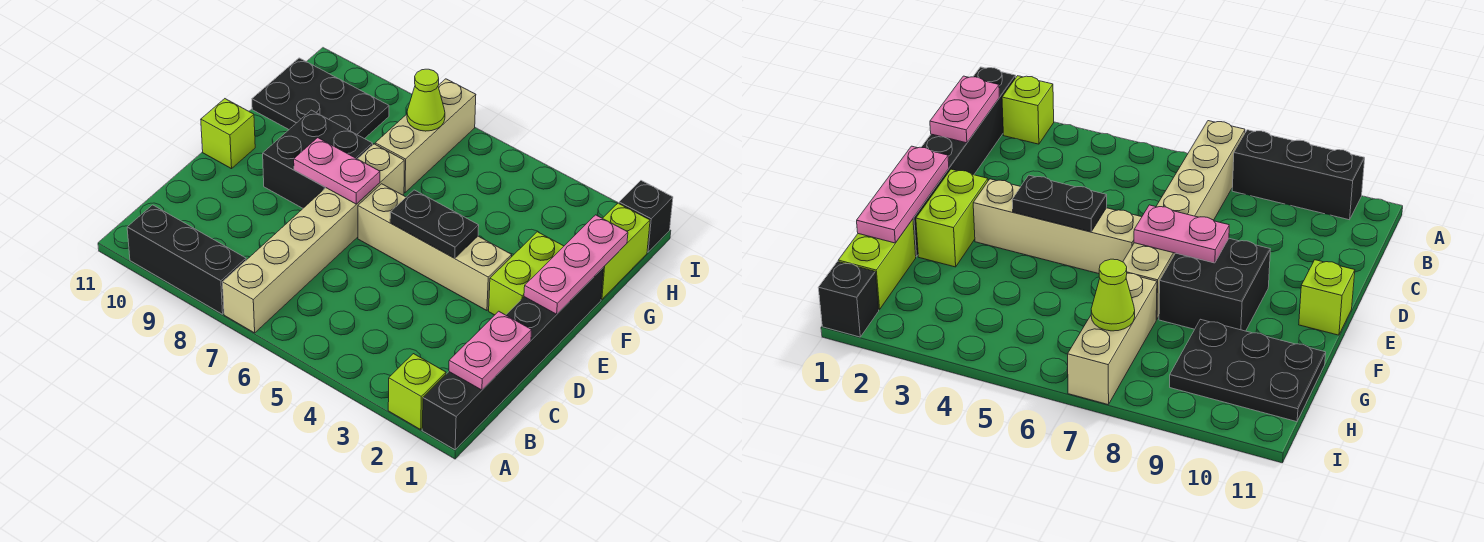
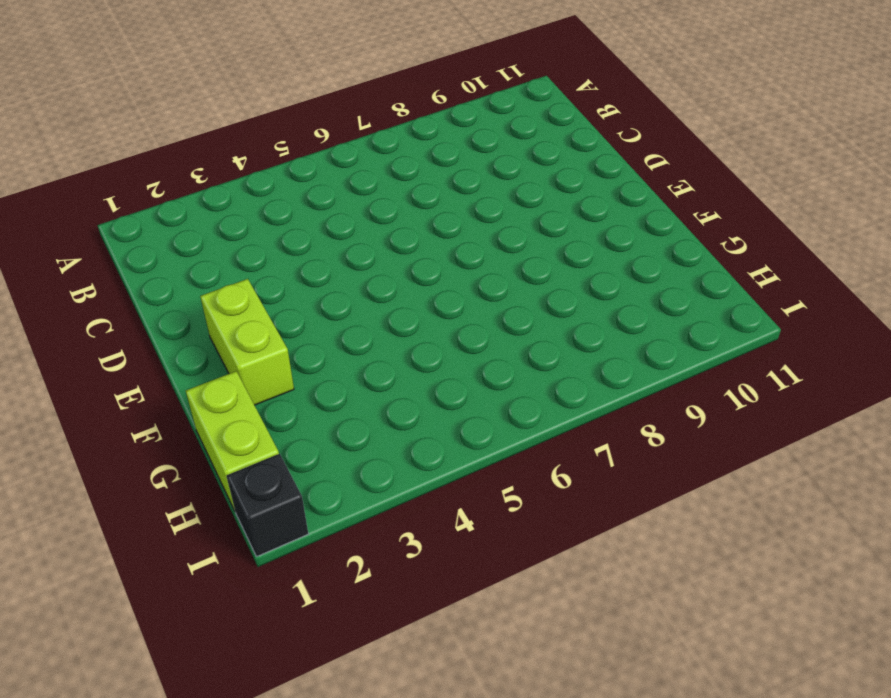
none -> black brick A1:F1 level 1
none -> lime brick A2 level 1
none -> tan brick A7:F7 level 1

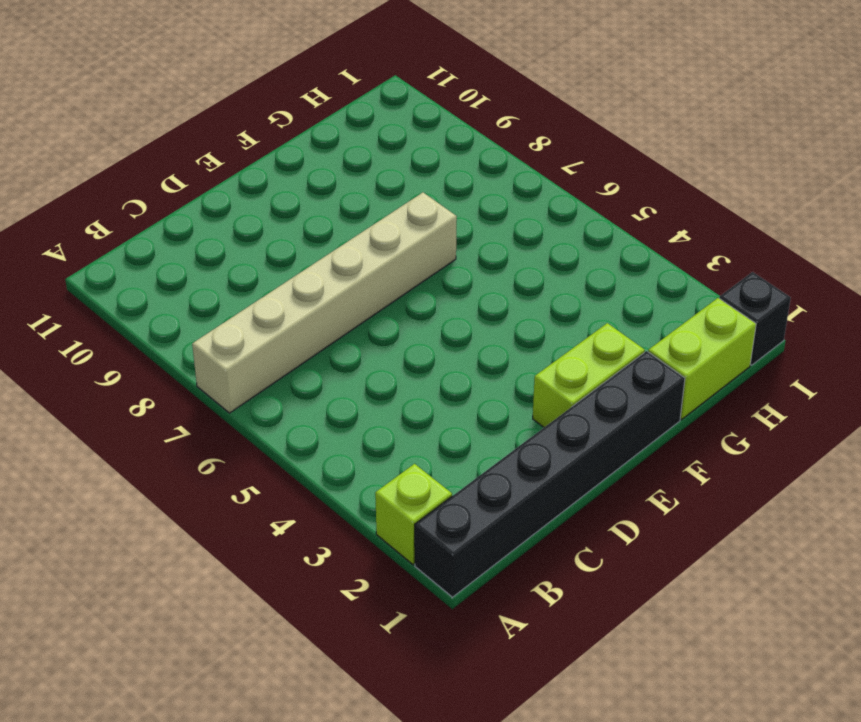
none -> black brick A8:A10 level 1
none -> tan brick E3:E6 level 1
none -> black brick E8:F9 level 1

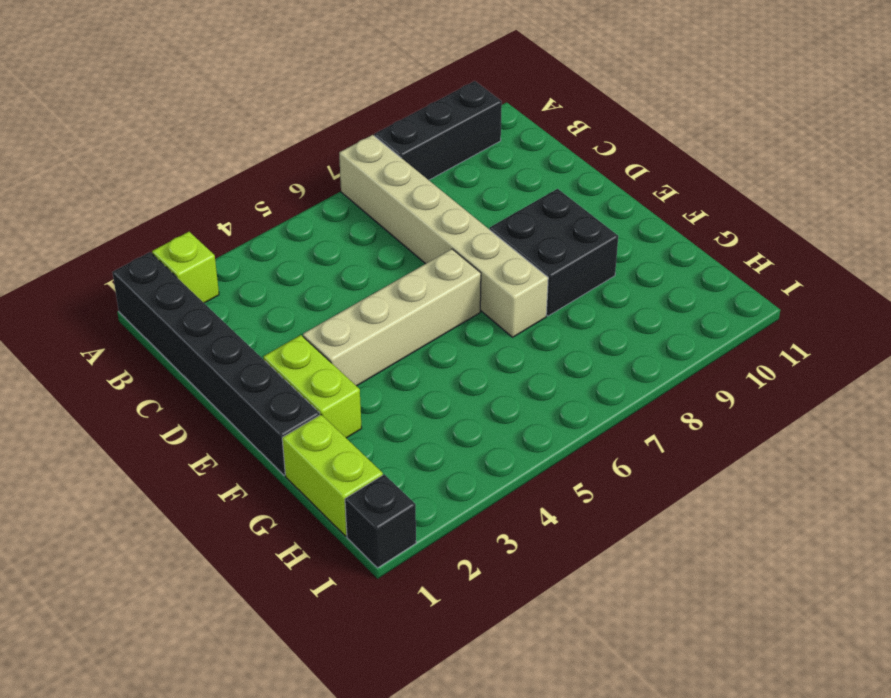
none -> lime brick E11 level 1
none -> tan brick G7:I7 level 1
none -> black plate G9:H11 level 1

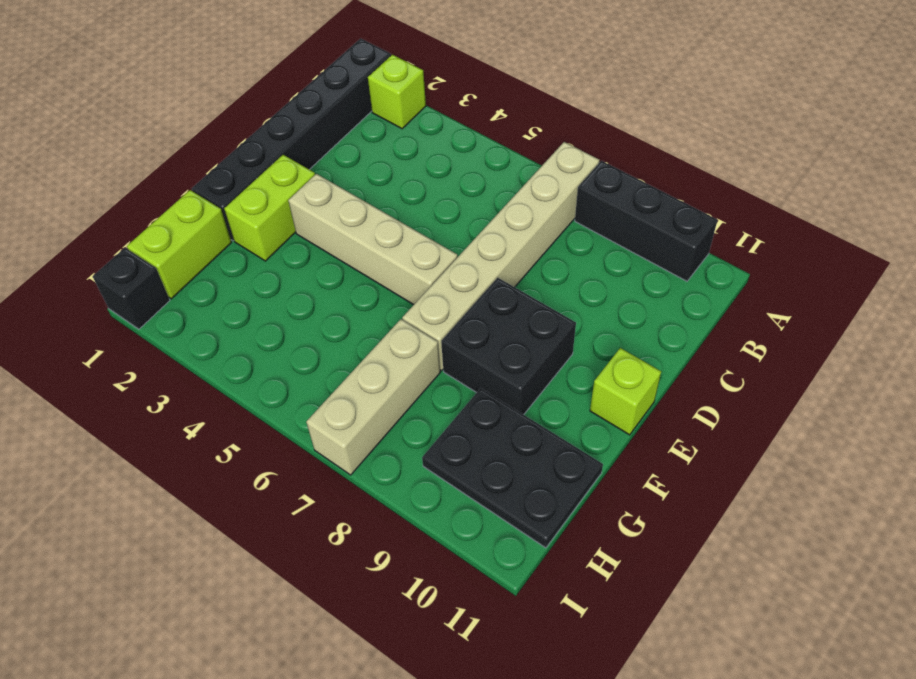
none -> pink plate B1:C1 level 2
none -> pink plate E1:G1 level 2
none -> black plate E4:E5 level 2

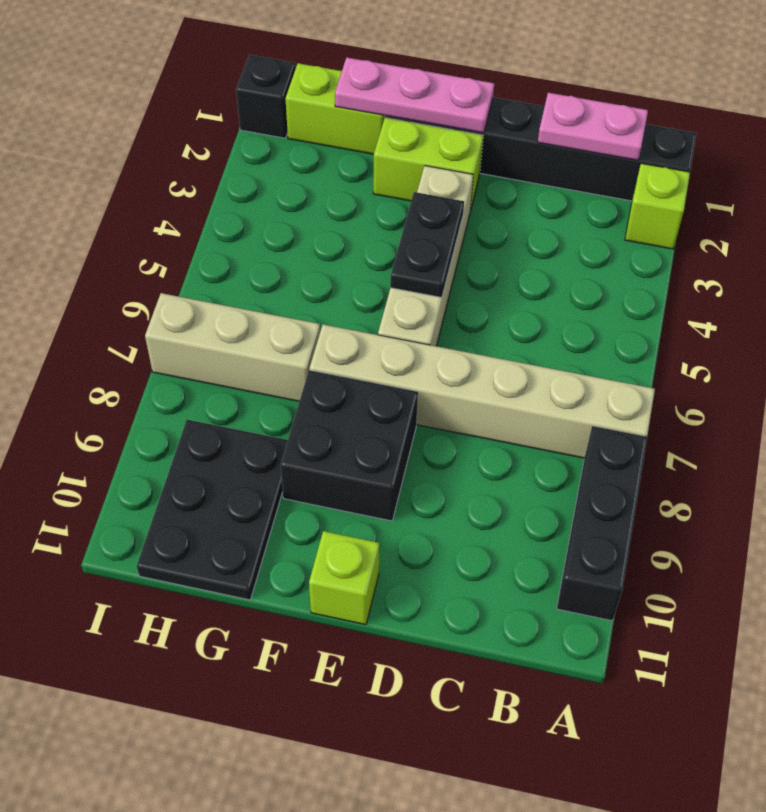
none -> pink plate E7:E8 level 2
none -> lime cone H7 level 2

